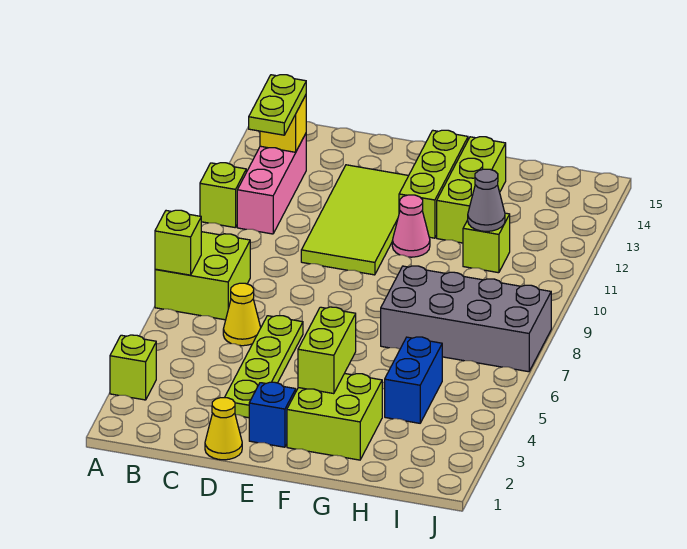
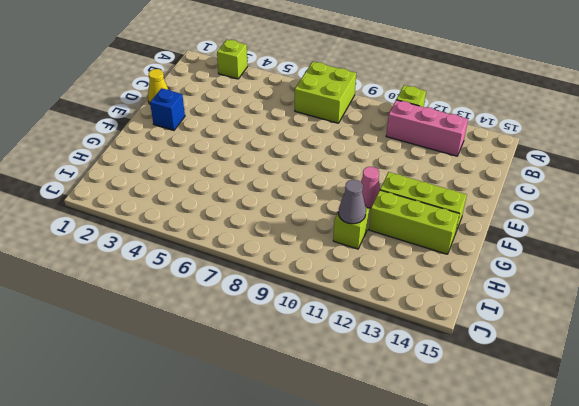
none -> yellow cone C6 level 1
none -> lime plate D3:D6 level 1
none -> lime tile D10:E13 level 1

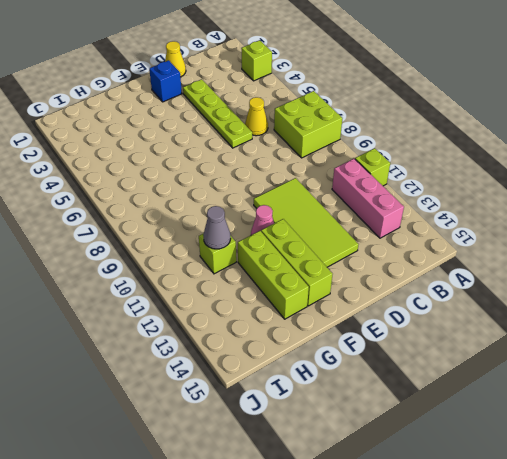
none -> lime brick F2:G3 level 1
none -> grey brick G7:J8 level 1
none -> blue brick H4:H5 level 1

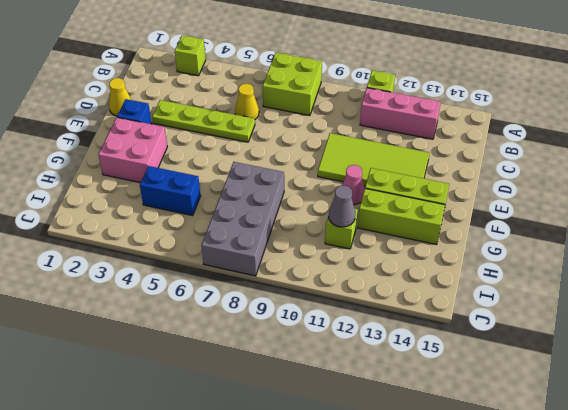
pink brick F2:G3 level 1 -> lime brick F2:G3 level 1
none -> lime brick A7 level 2
none -> yellow brick B13 level 2
none -> lime brick F3:F4 level 2

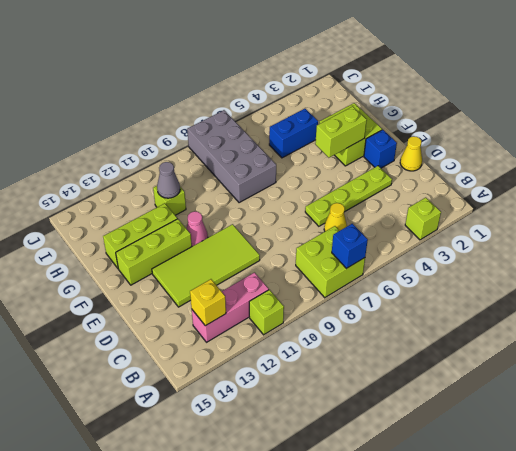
blue brick A7 level 2 -> lime brick A7 level 2
none -> lime plate B12:B13 level 3

